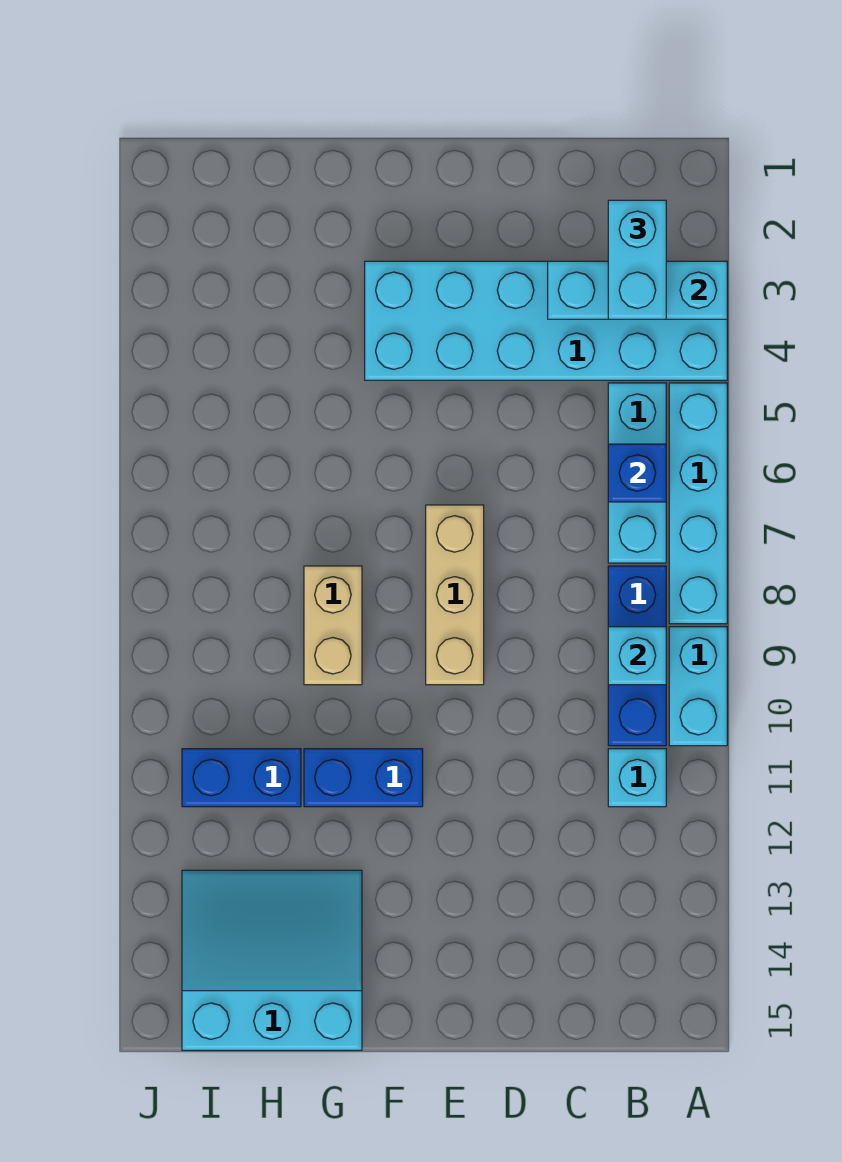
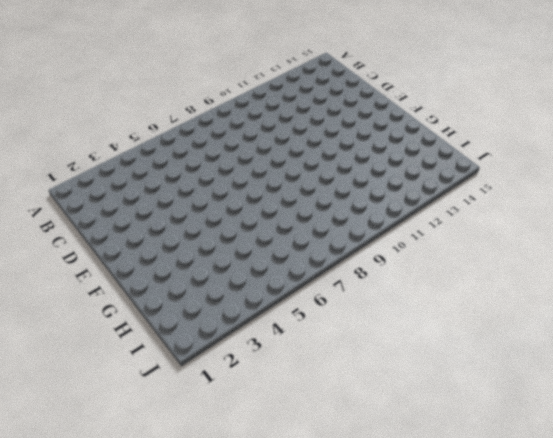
none -> cyan brick A3:F4 level 1
none -> cyan brick A5:A8 level 1
none -> cyan brick A9:A10 level 1

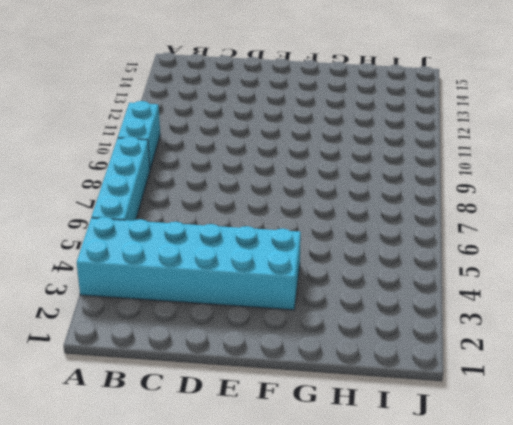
none -> cyan brick B5:B7 level 1
none -> blue brick B8:B10 level 1
none -> cyan brick B11 level 1

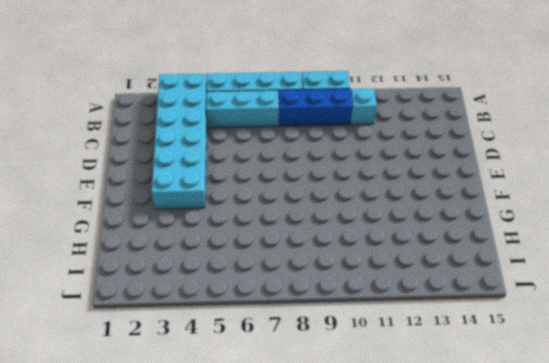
none -> tan brick E7:E9 level 1
none -> blue brick F11:G11 level 1
none -> tan brick G8:G9 level 1

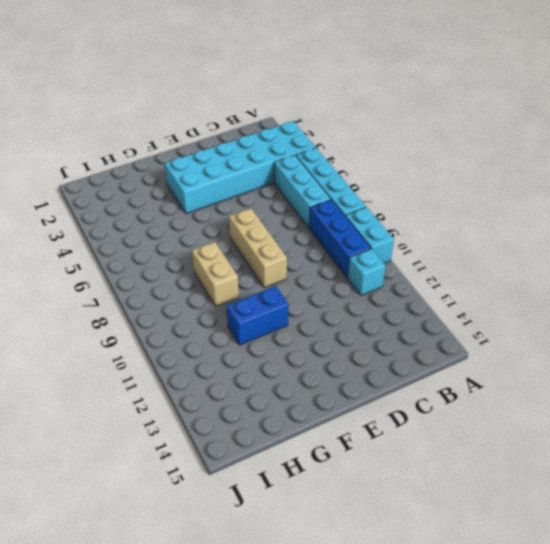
none -> cyan slope G13:I15 level 1 top 15
none -> blue brick H11:I11 level 1
none -> cyan brick A3:C3 level 2

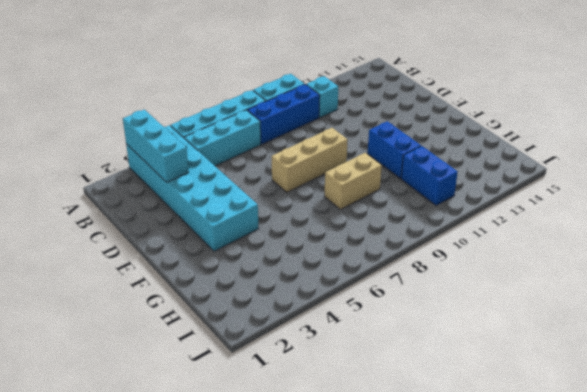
none -> cyan slope G13:I15 level 1 top 15
none -> blue brick B6 level 2
none -> cyan brick B9 level 2

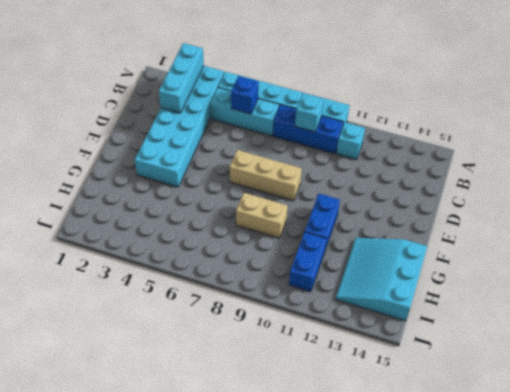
none -> cyan brick B2:B3 level 3

